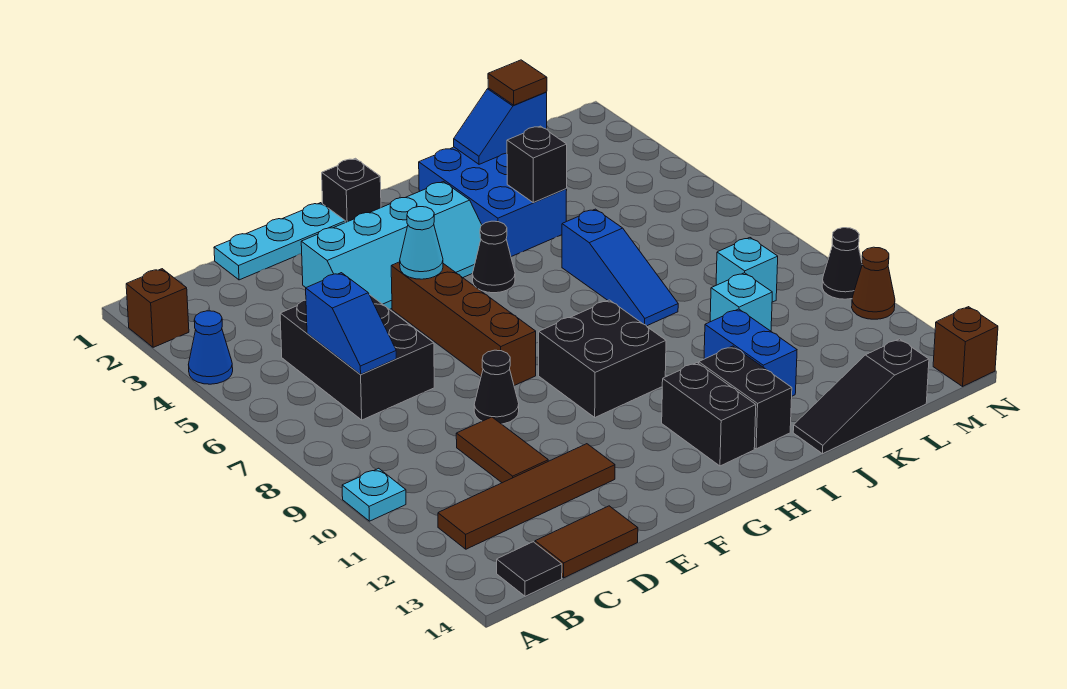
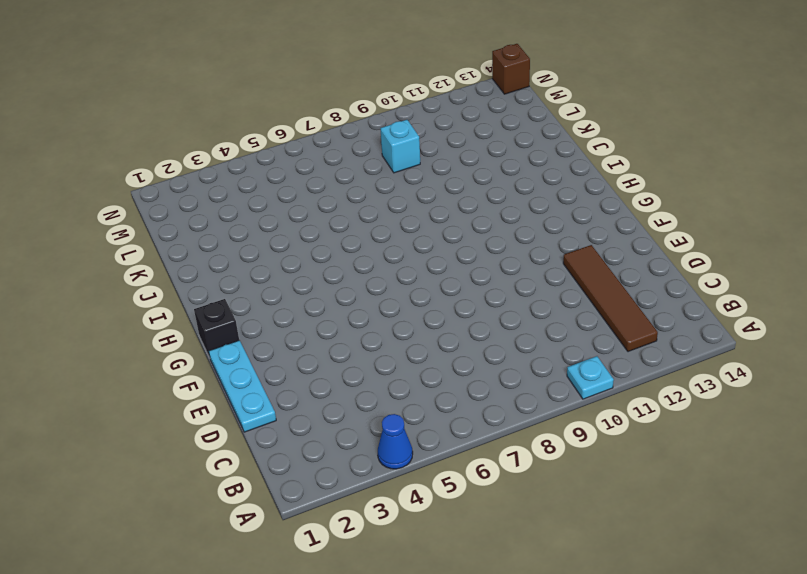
none -> brown brick A2 level 1
none -> black tile B14 level 1
none -> black brick C5:D7 level 1
none -> brown tile C14:D14 level 1

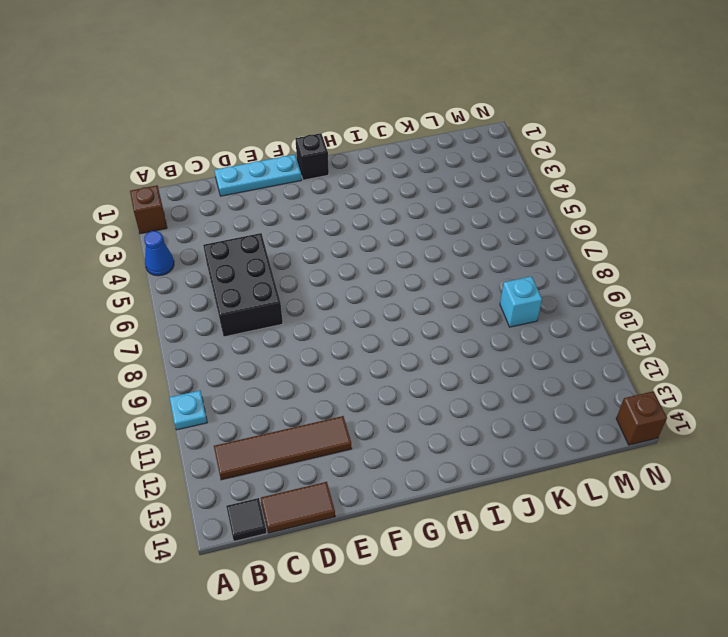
none -> brown tile D10:D11 level 1
none -> cyan slope E3:H4 level 1 top 3
none -> black cone E9 level 1
none -> brown brick F5:F8 level 1

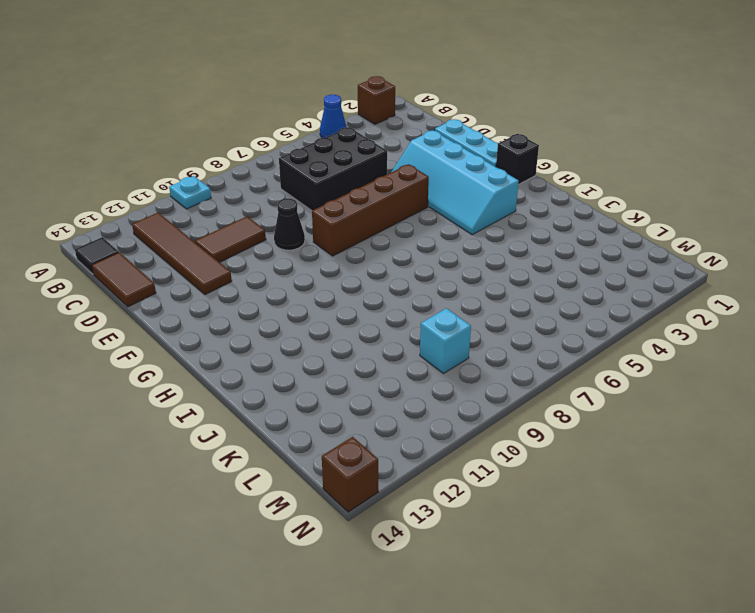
none -> black brick G9:H10 level 1
none -> black cone H5 level 1
none -> black brick H12:H13 level 1
none -> blue brick I2:J4 level 1

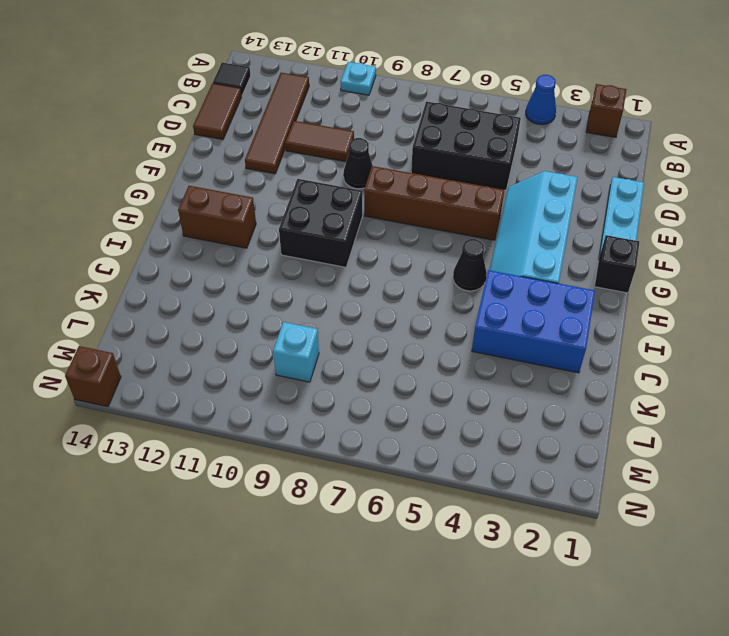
brown brick H12:H13 level 1 -> black brick H12:H13 level 1
none -> black brick I12:I13 level 1
none -> blue slope J6:J8 level 1 top 6
none -> blue brick J11:J12 level 1
none -> black slope J14:L14 level 1 top L

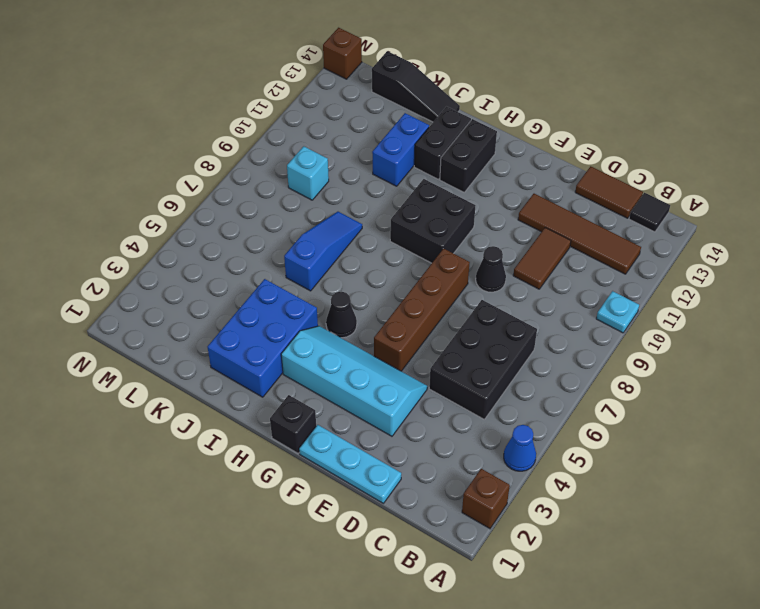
none -> cyan brick K10 level 1
none -> black cone N10 level 1
none -> brown cone N11 level 1
none -> blue slope C6:C7 level 2 top 6

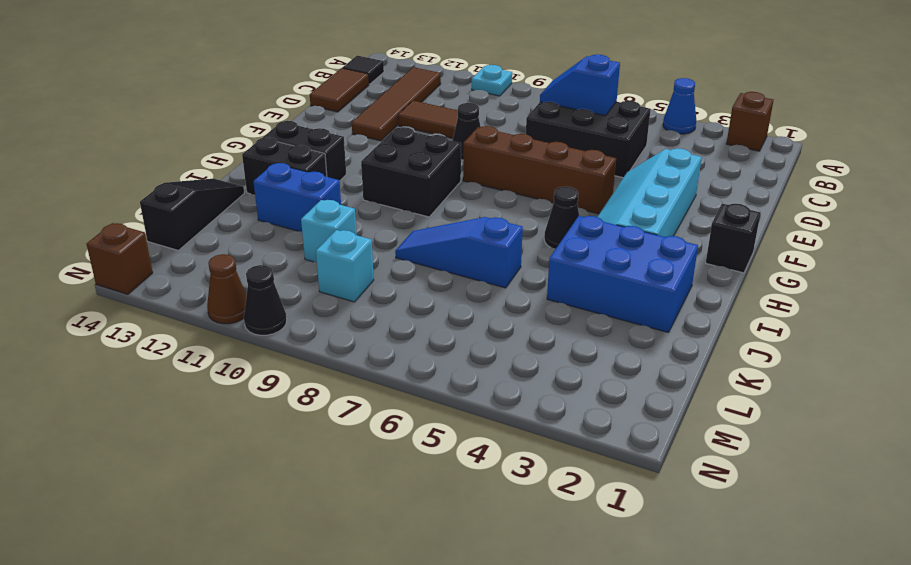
none -> cyan plate D1:F1 level 1
none -> cyan cone F5 level 2
none -> blue slope J2:K2 level 2 top K
none -> black brick J4 level 2

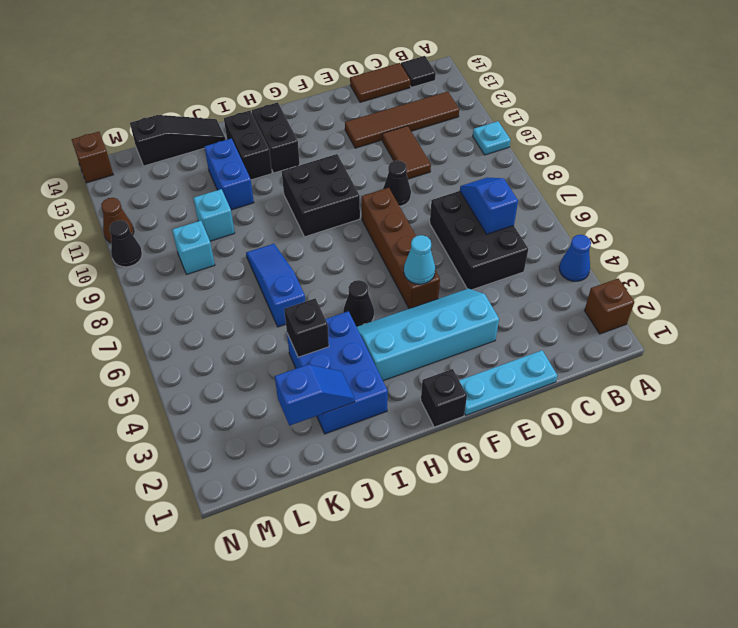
none -> brown tile K2 level 3

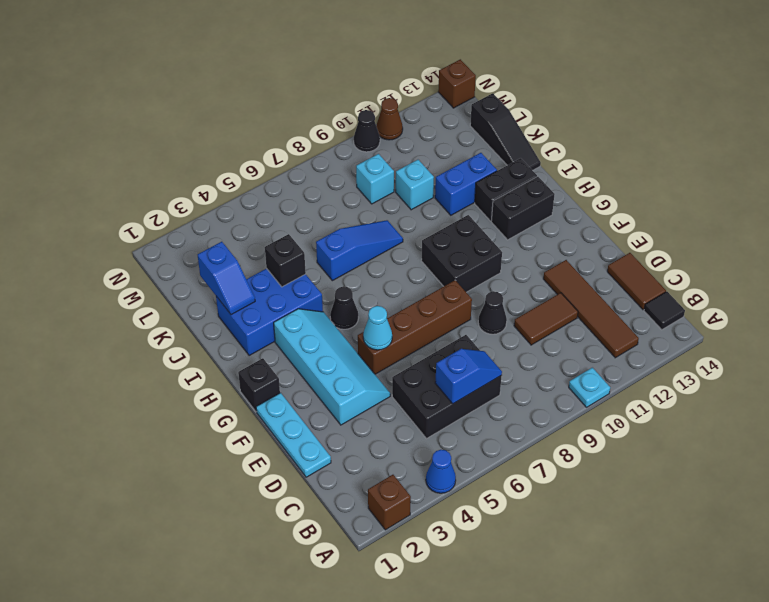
none -> brown tile K2 level 3

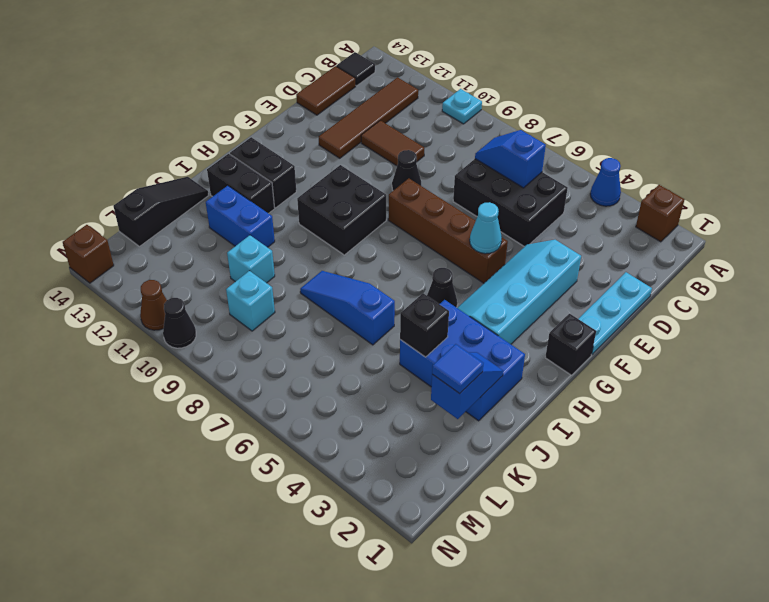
blue tile K2 level 3 -> brown tile K2 level 3

